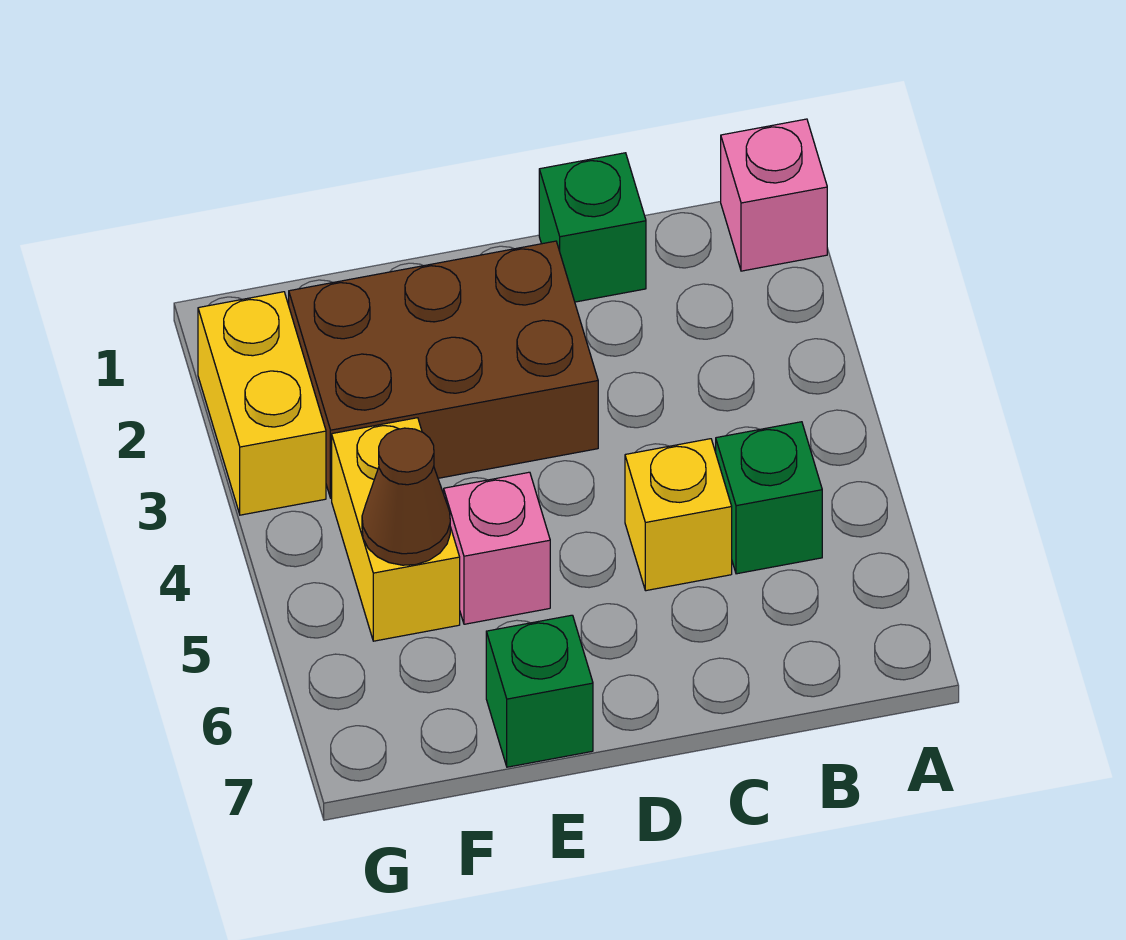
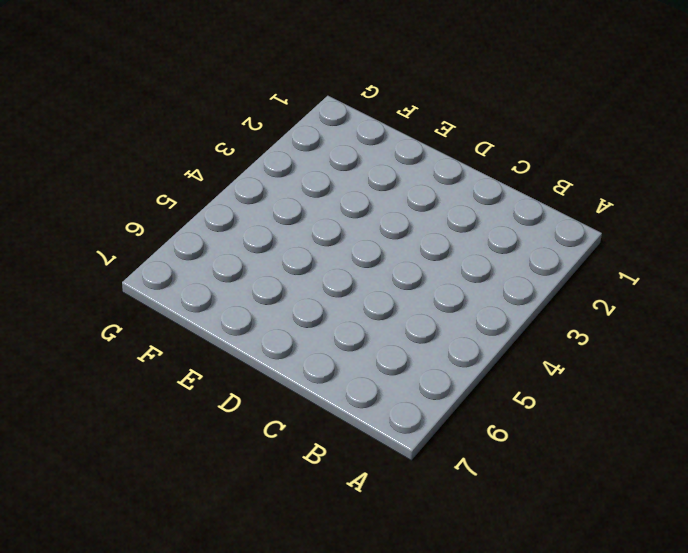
none -> pink brick A1 level 1
none -> green brick B5 level 1

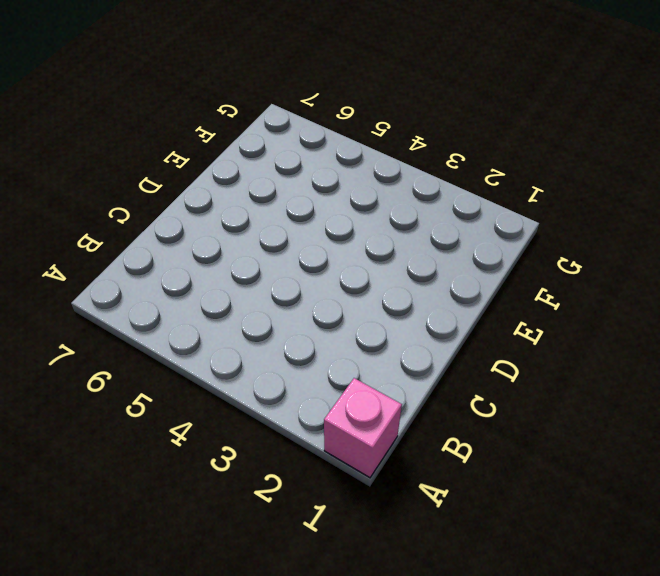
none -> green brick B5 level 1
none -> green brick C1 level 1

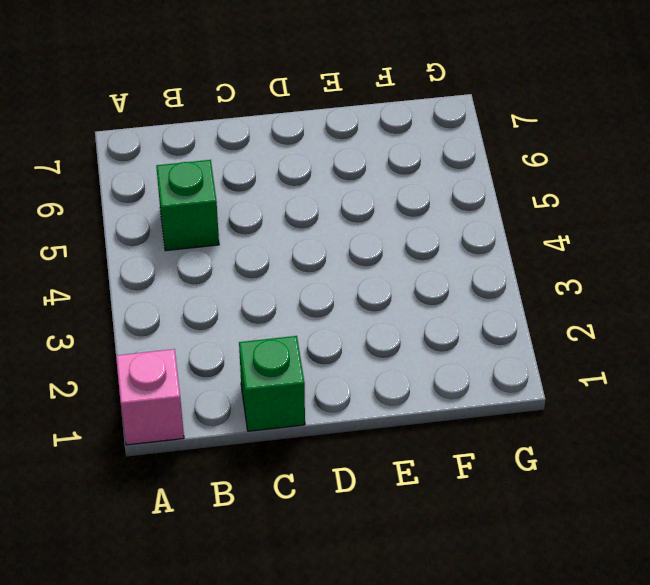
none -> yellow brick C5 level 1
none -> brown brick D2:F3 level 1

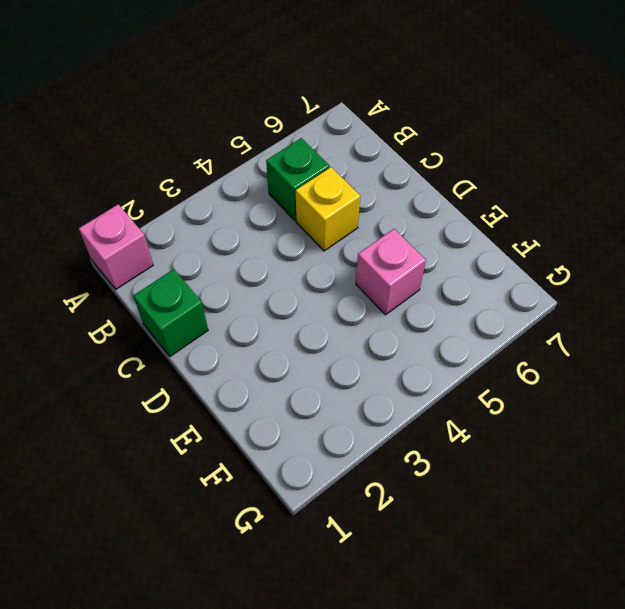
none -> brown brick D2:F3 level 1
none -> green brick E7 level 1

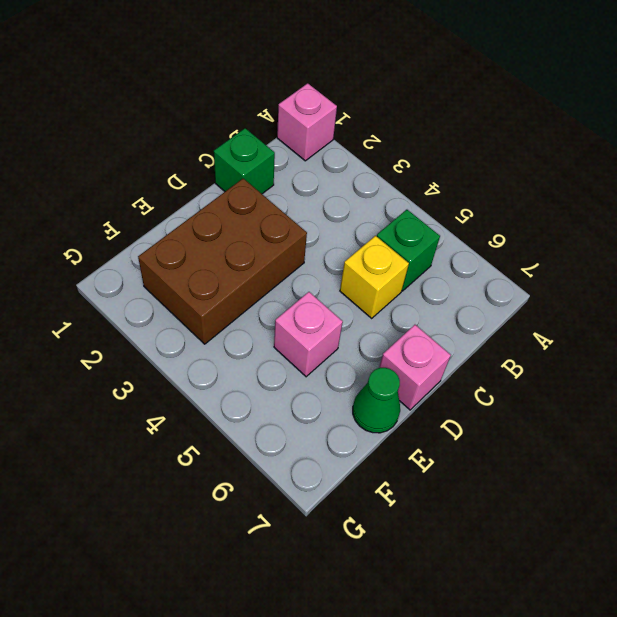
pink brick D7 level 1 -> none
green cone E7 level 1 -> green brick E7 level 1
none -> yellow brick F4:F5 level 1
none -> yellow brick G2:G3 level 1

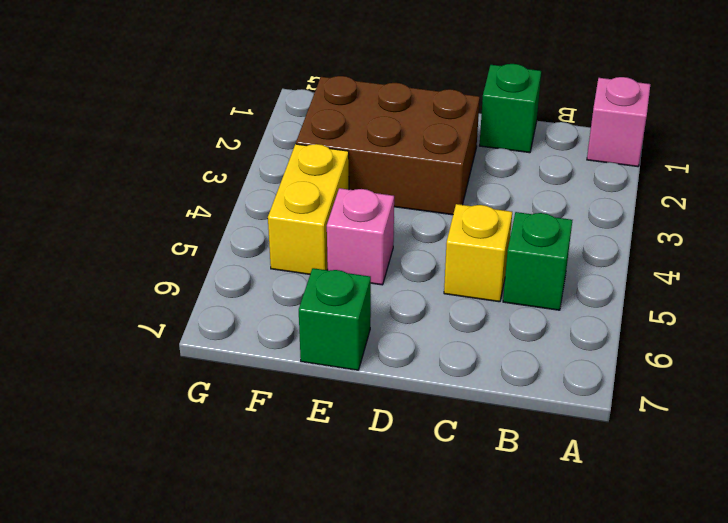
none -> yellow brick G2:G3 level 1
none -> brown cone F5 level 2

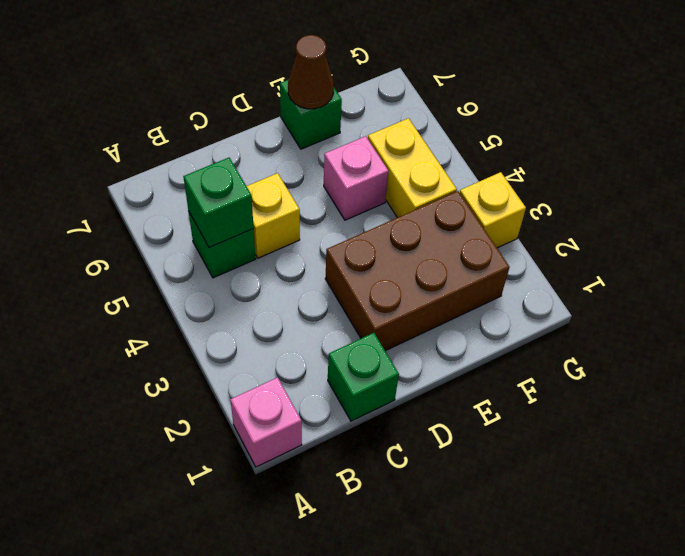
green brick B5 level 2 -> none
brown cone E7 level 2 -> brown cone F5 level 2
yellow brick G3 level 1 -> yellow brick G2:G3 level 1

